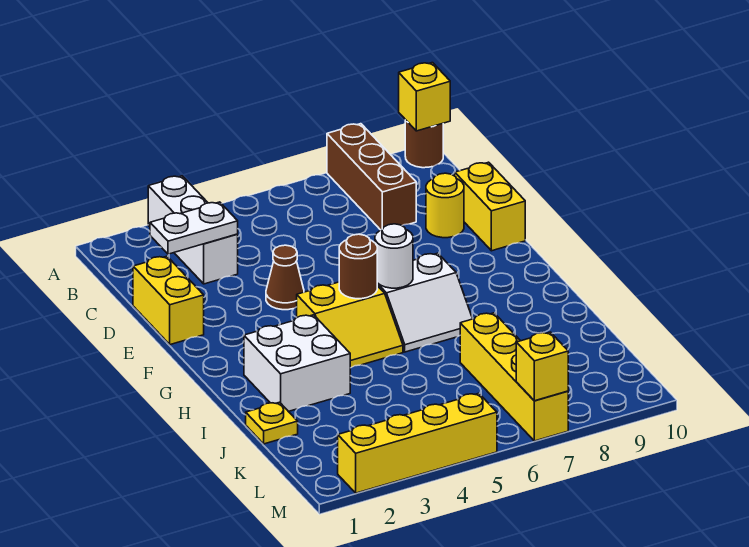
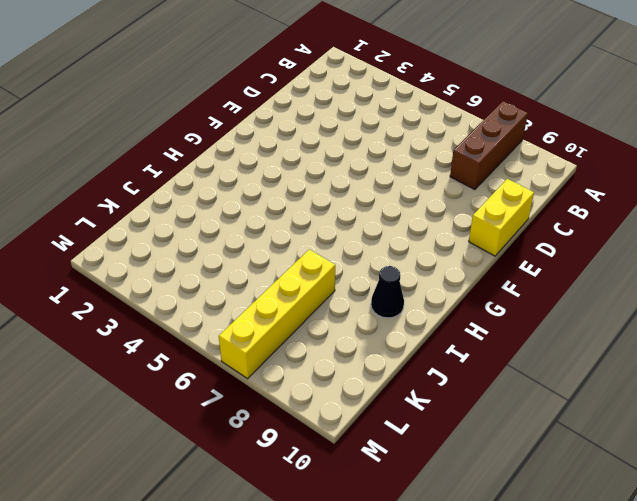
black cone I9 level 1 -> none
none -> white brick A3:C3 level 1
none -> brown round brick A10 level 1
none -> yellow brick D1:E1 level 1

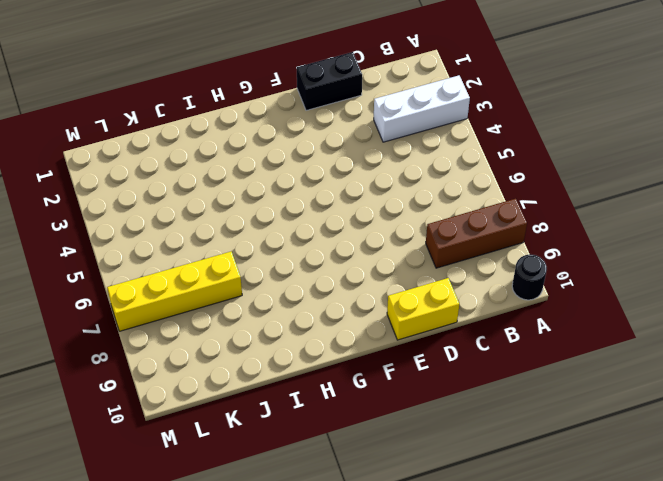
black round brick A10 level 1 -> brown round brick A10 level 1
black brick D1:E1 level 1 -> yellow brick D1:E1 level 1
none -> yellow round brick D9 level 1
none -> brown cone E4 level 1
none -> yellow slope G4:H5 level 1 top G

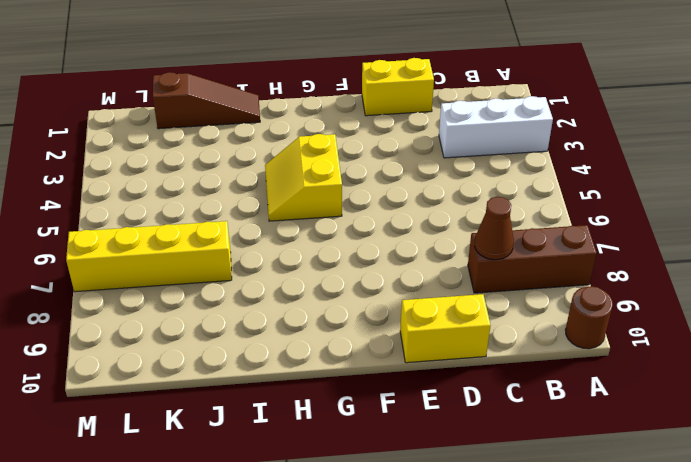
brown cone C8 level 2 -> brown cone E4 level 1
brown slope I1:K1 level 1 top K -> yellow plate J1 level 1
none -> yellow round brick D9 level 1
none -> white slope G6:H7 level 1 top G
none -> white brick H2:I3 level 1

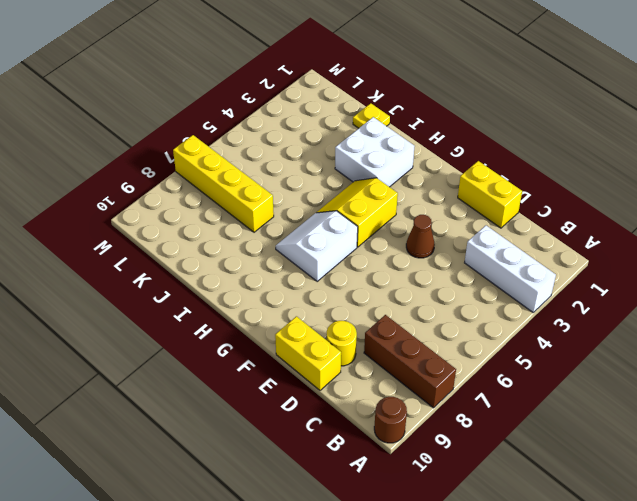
none -> yellow brick M2:M5 level 1
none -> yellow brick A10 level 2
none -> white plate C2:C3 level 2

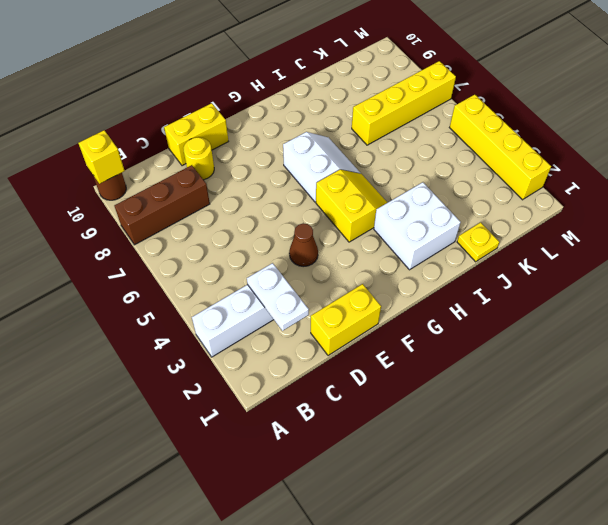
none -> brown round brick G5 level 2
none -> white round brick G6 level 2
none -> yellow brick M7 level 2

